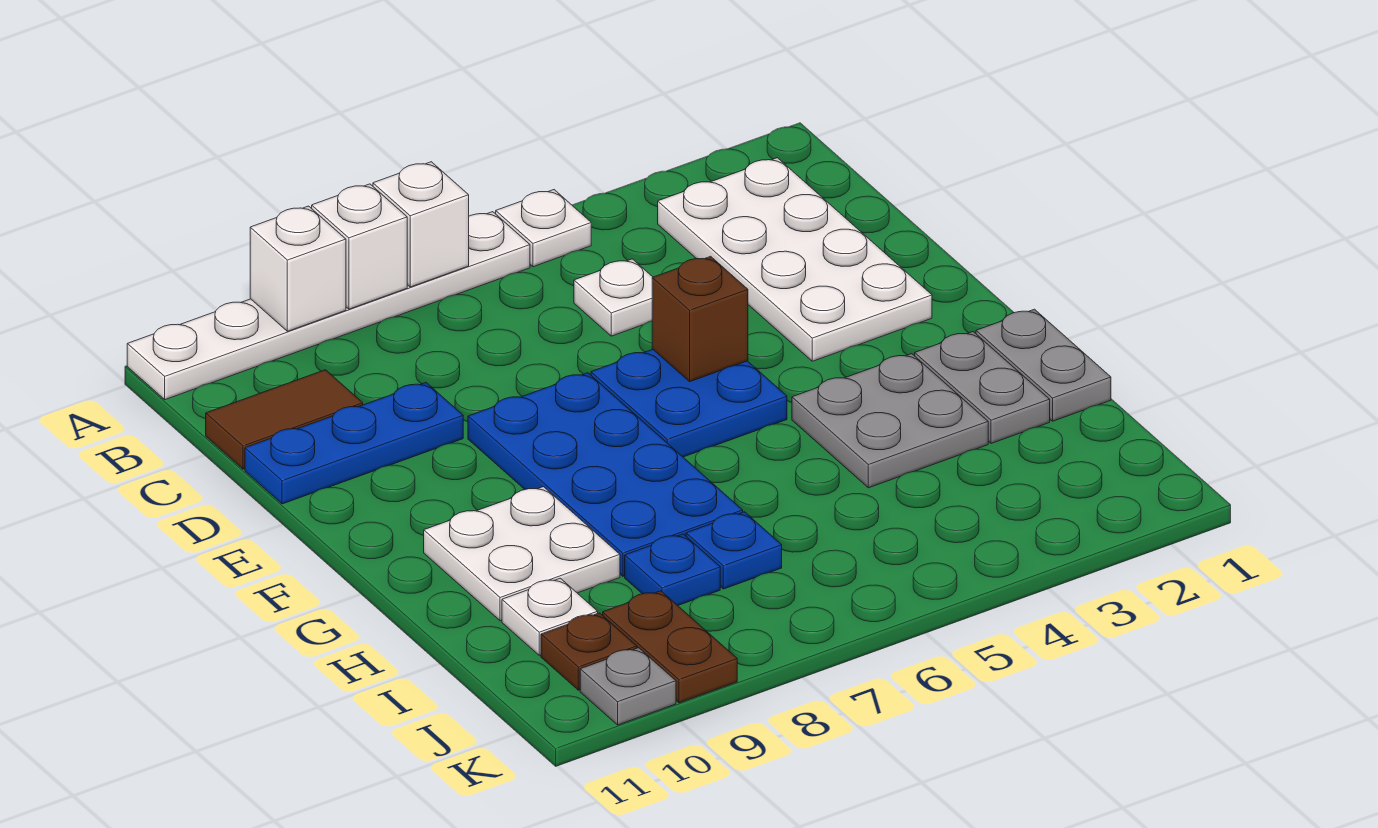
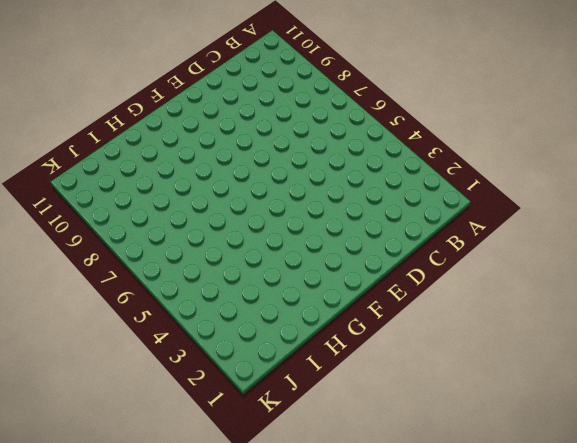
none -> white plate A5 level 1
none -> white plate A6:A11 level 1
none -> white plate B2:E3 level 1

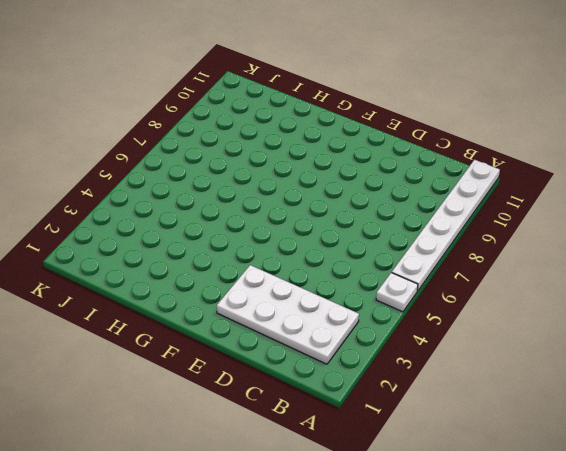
none -> white plate C5 level 1
none -> brown tile C10:C11 level 1
none -> blue plate D9:D11 level 1

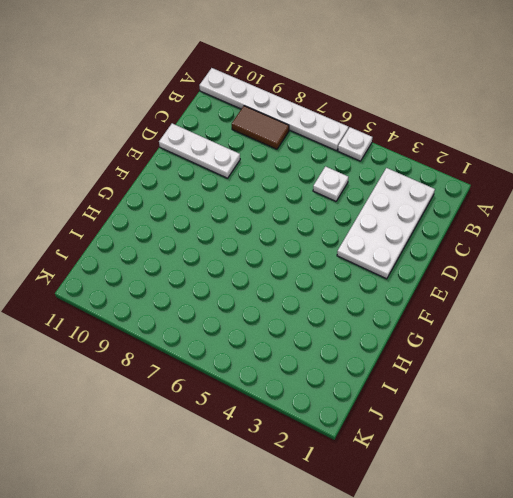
brown tile B8:B9 level 1 -> brown tile C10:C11 level 1
white plate D9:D11 level 1 -> blue plate D9:D11 level 1
none -> blue plate E5:F6 level 1
none -> blue plate E7:H8 level 1
none -> grey plate G1:H1 level 1

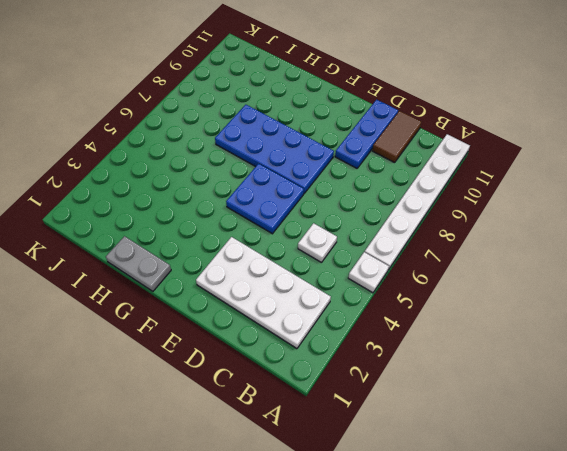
none -> grey plate G2:H2 level 1
none -> grey plate G3:H4 level 1
none -> white plate G9:H10 level 1

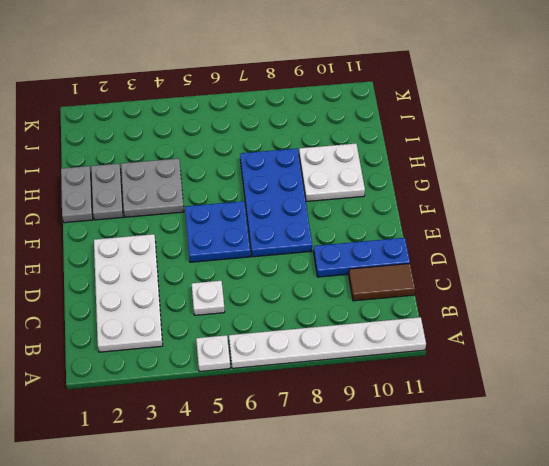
none -> blue plate I7 level 1
none -> blue plate I8 level 1
none -> white plate I10 level 1

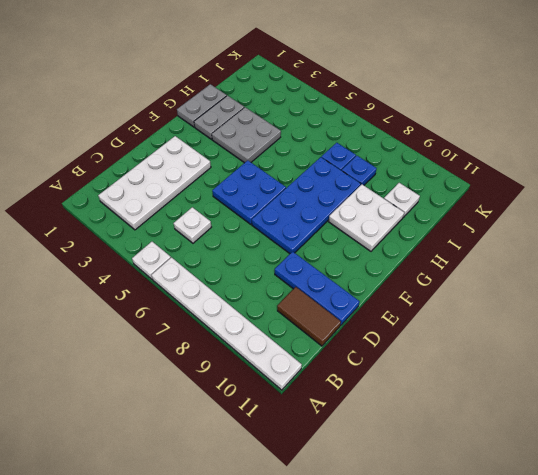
none -> brown plate J9:K9 level 1
none -> brown plate J10 level 1
none -> grey plate K10 level 1

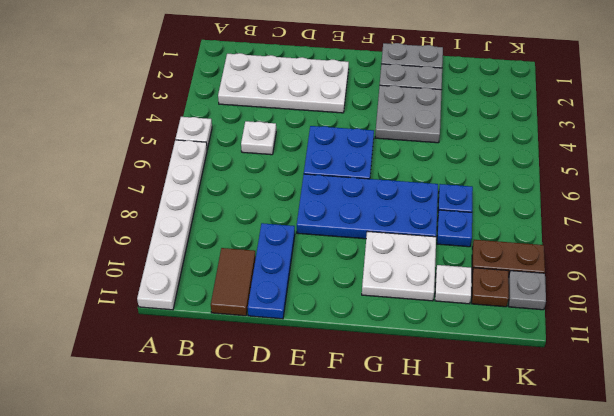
none -> white brick A7 level 2
none -> white brick A8 level 2
none -> white brick A9 level 2

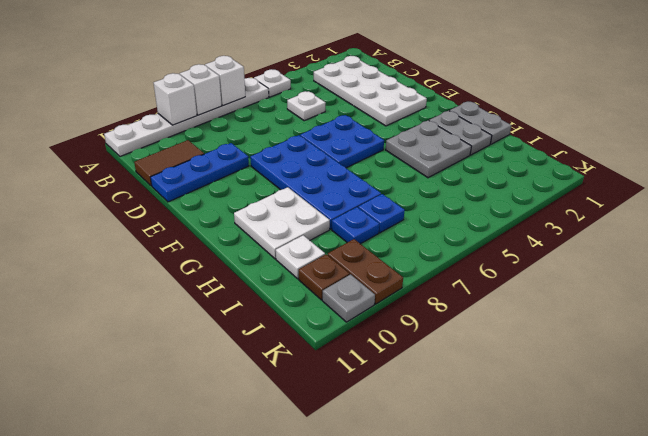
none -> brown brick E5 level 2

